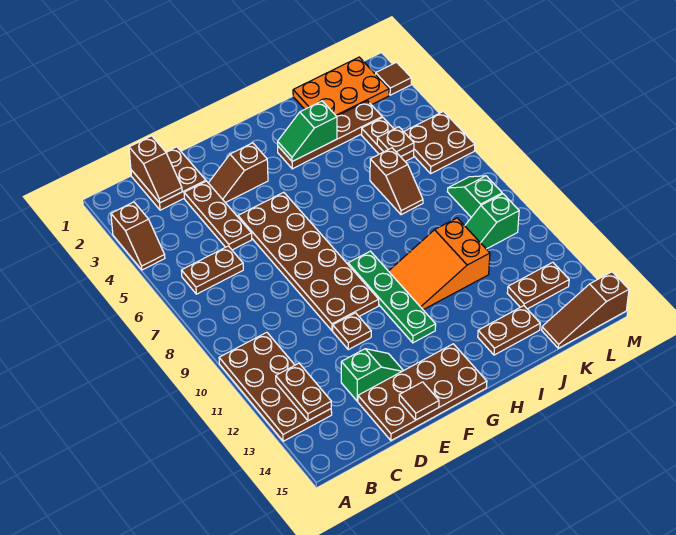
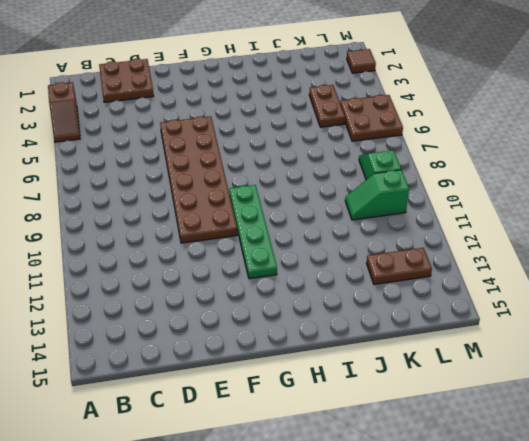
none -> brown plate A10:B13 level 1
none -> brown plate B6:C6 level 1
none -> brown plate D3:D5 level 1

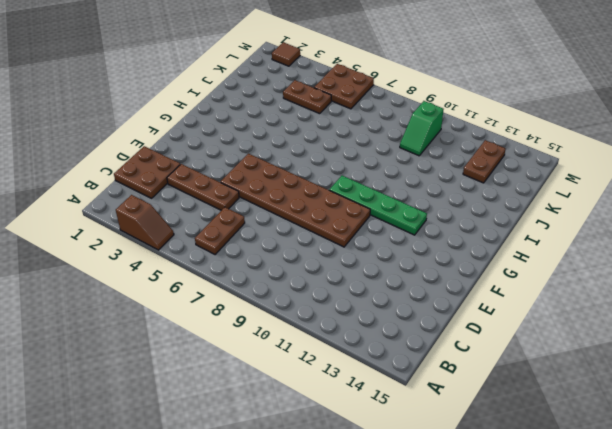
none -> brown plate A10:B13 level 1
none -> green slope D13:E13 level 1 top D
none -> brown plate D14:G15 level 1

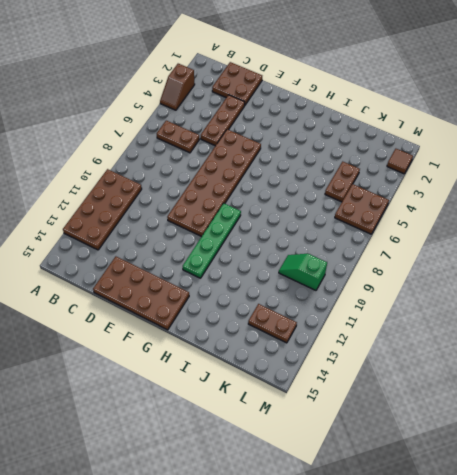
none -> green slope D13:E13 level 1 top D
none -> brown slope E3:F3 level 1 top F
none -> brown plate E11 level 1

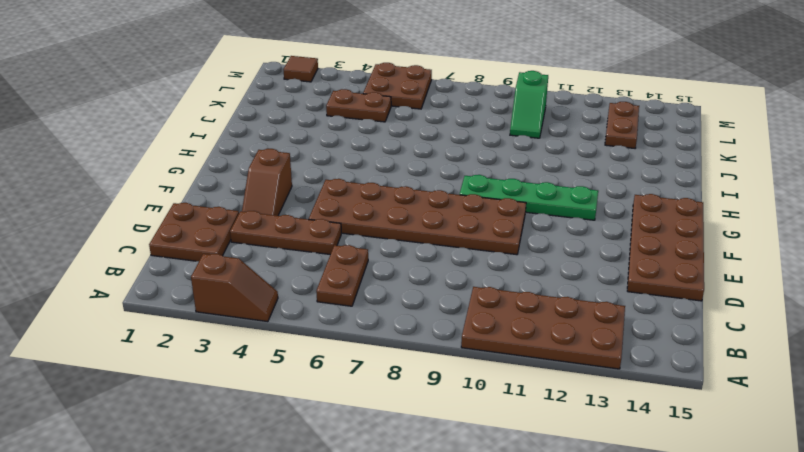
none -> green slope D13:E13 level 1 top D
none -> brown plate E11 level 1
none -> brown plate H3:K3 level 1

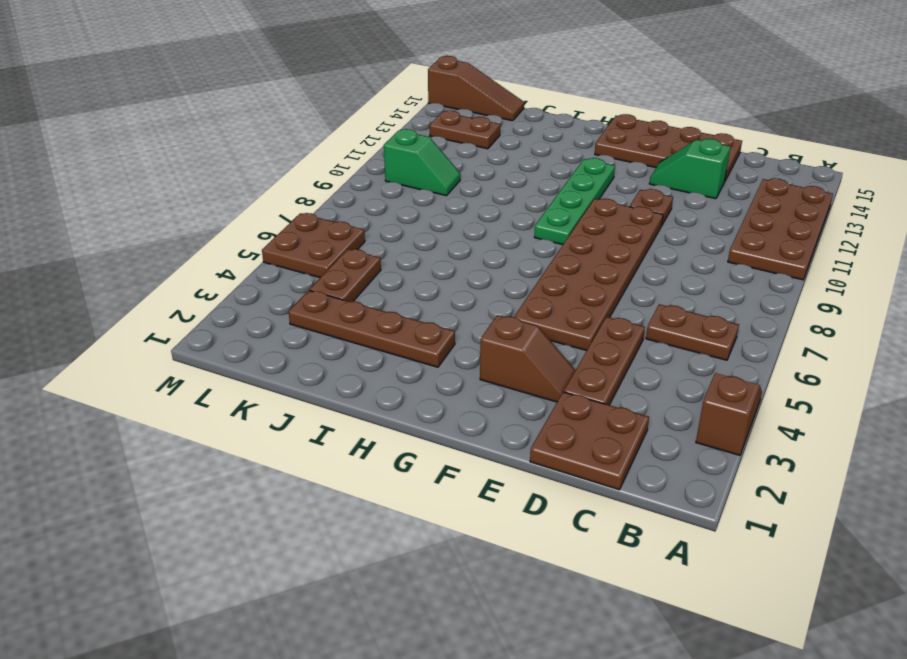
none -> orange slope H10:J11 level 1 top J
none -> brown plate I14:J14 level 1
none -> orange plate J1:L2 level 1

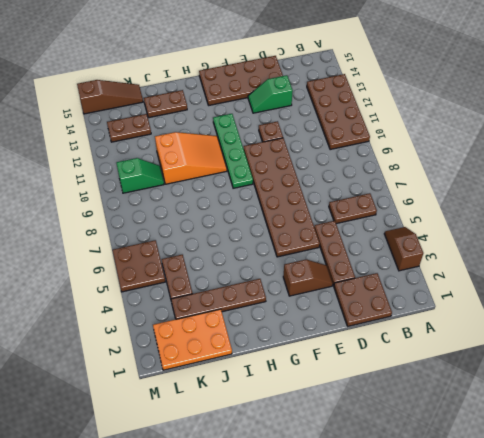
none -> brown slope J6:J7 level 1 top 6
none -> green slope L8:L9 level 1 top 9
none -> brown tile M2 level 1

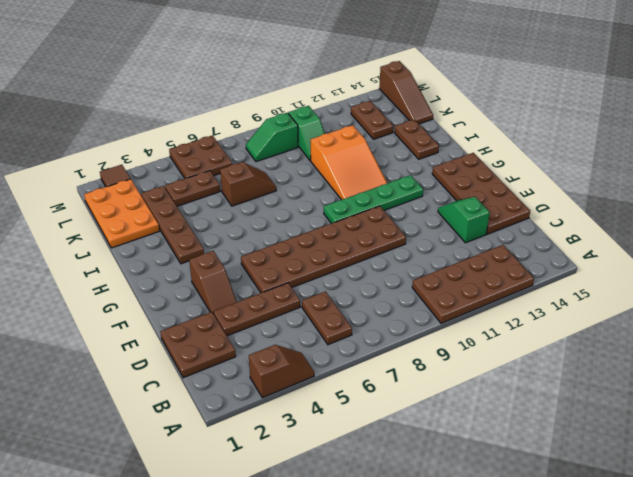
none -> brown plate E11 level 1
none -> brown plate B12:B13 level 2
none -> brown slope C1:C2 level 2 top 1

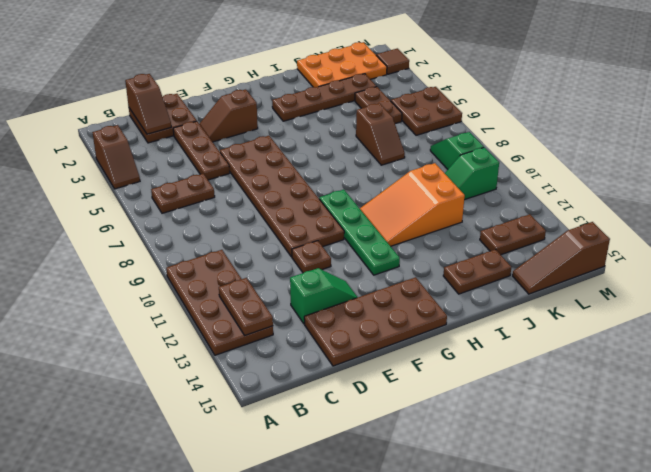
none -> brown tile E15 level 2
none -> green slope H3:I3 level 2 top I
none -> brown plate K5 level 2

